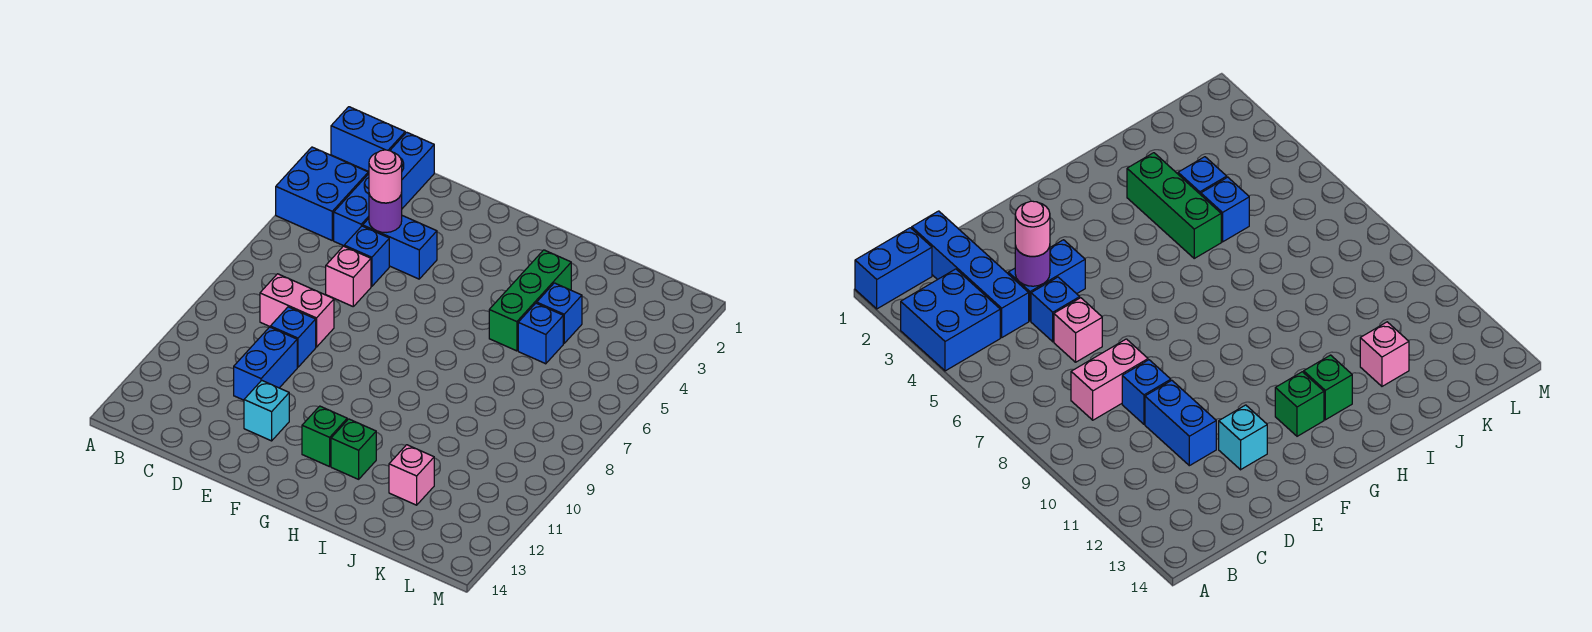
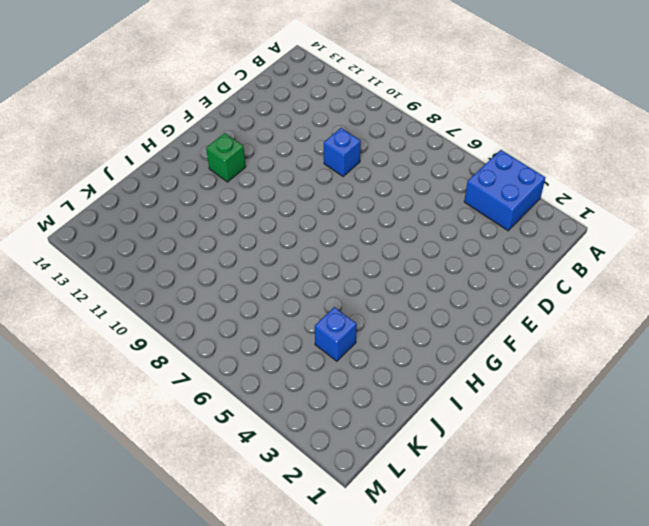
none -> blue brick A1:B1 level 1
none -> blue brick C1:C4 level 1
none -> pink brick C8:D8 level 1

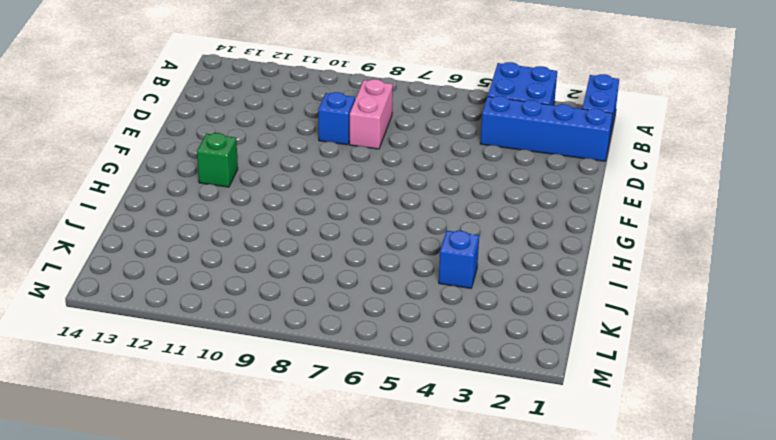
none -> blue brick D4:E4 level 1
none -> blue brick D5 level 1
none -> pink brick D6 level 1

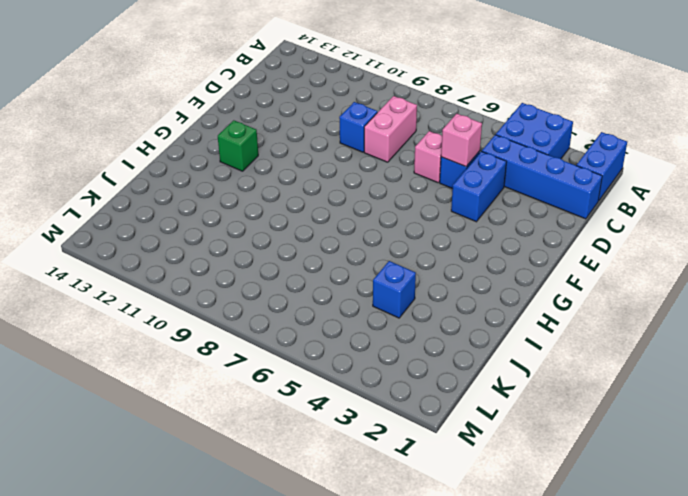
pink brick D5 level 2 -> pink brick J12 level 1
none -> blue brick D10:D11 level 1
none -> cyan brick E12 level 1
none -> green brick H12 level 1

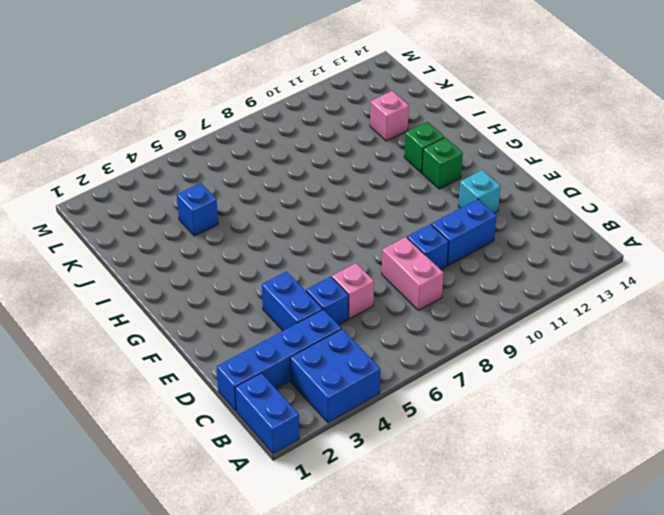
none -> green brick I3:I5 level 1
none -> blue brick J5 level 1
none -> purple round brick D4 level 2

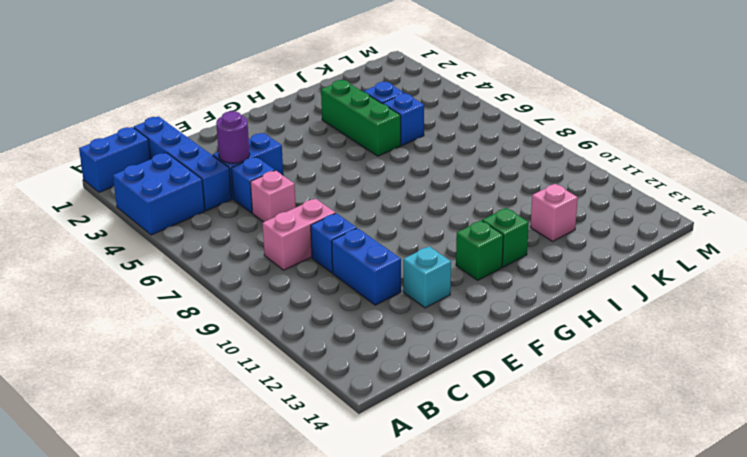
none -> pink round brick D4 level 3

